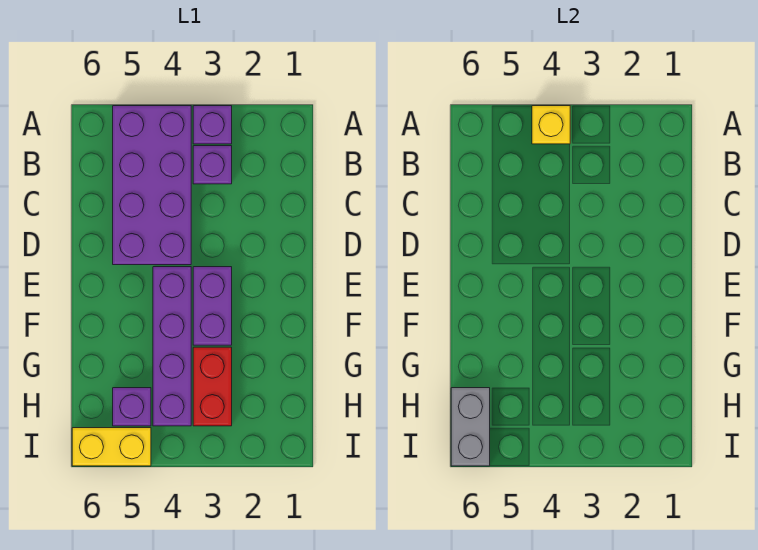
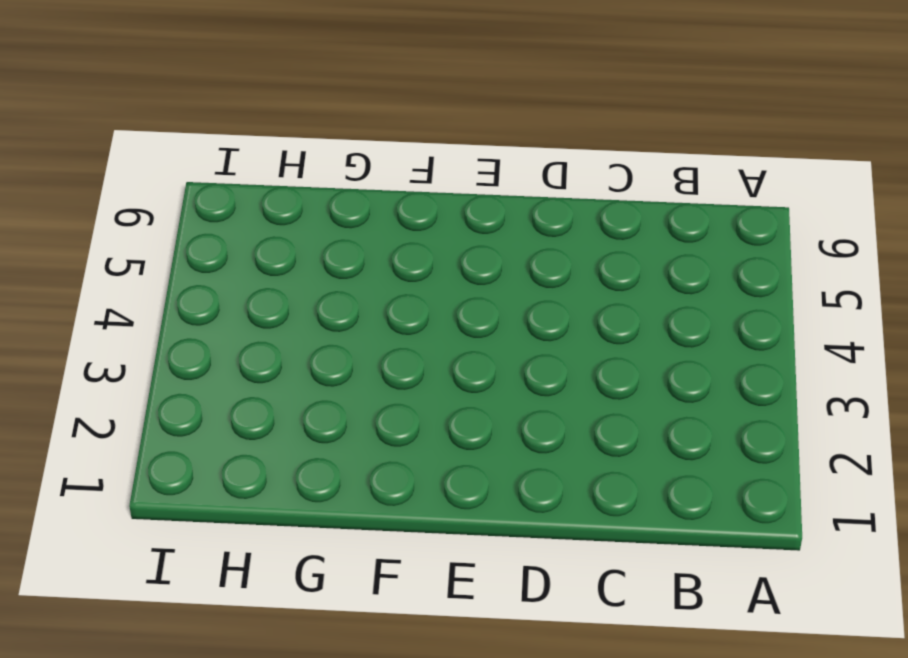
none -> purple brick A3 level 1
none -> purple brick A4:D5 level 1

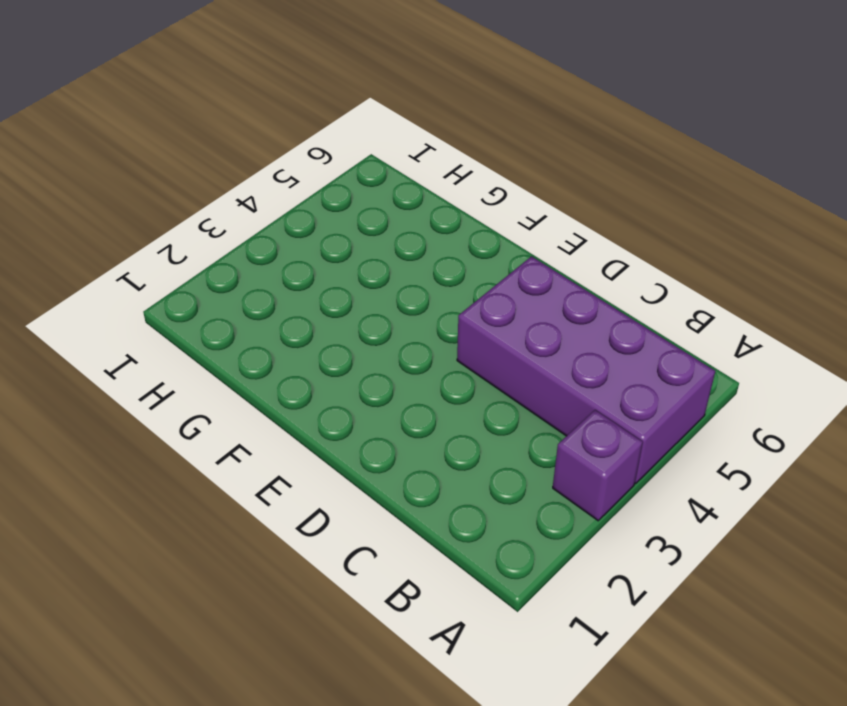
none -> purple brick B3 level 1
none -> purple brick E3:F3 level 1

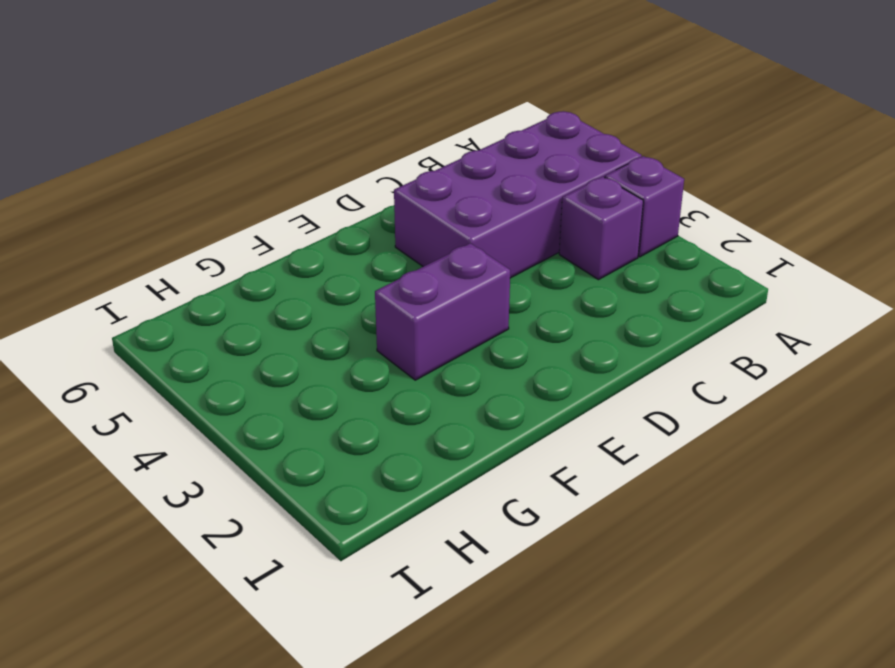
none -> purple brick E4:H4 level 1
none -> red brick G3:H3 level 1

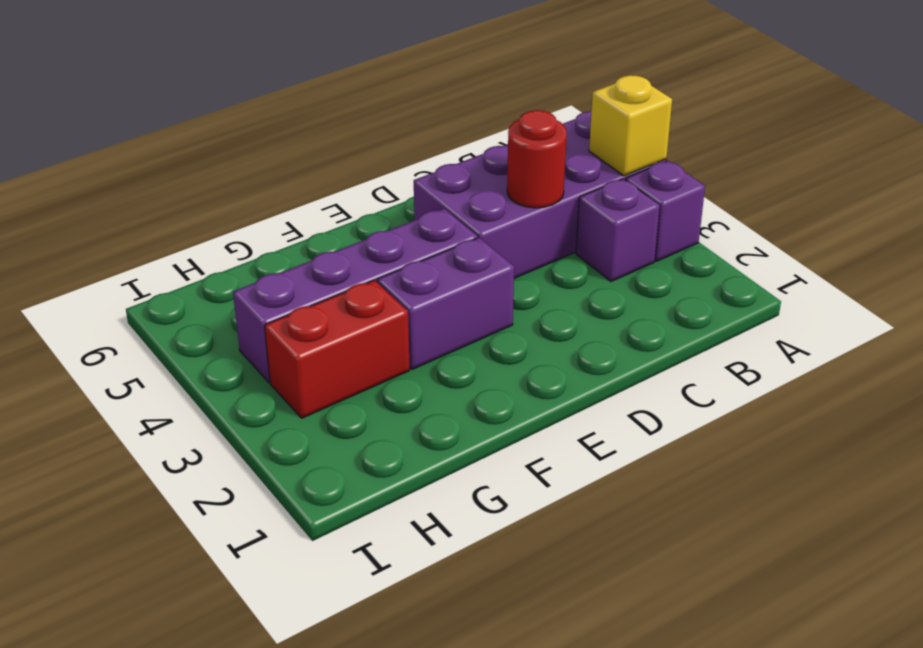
red round brick C4 level 2 -> none
none -> purple brick H5 level 1
none -> yellow brick I5:I6 level 1

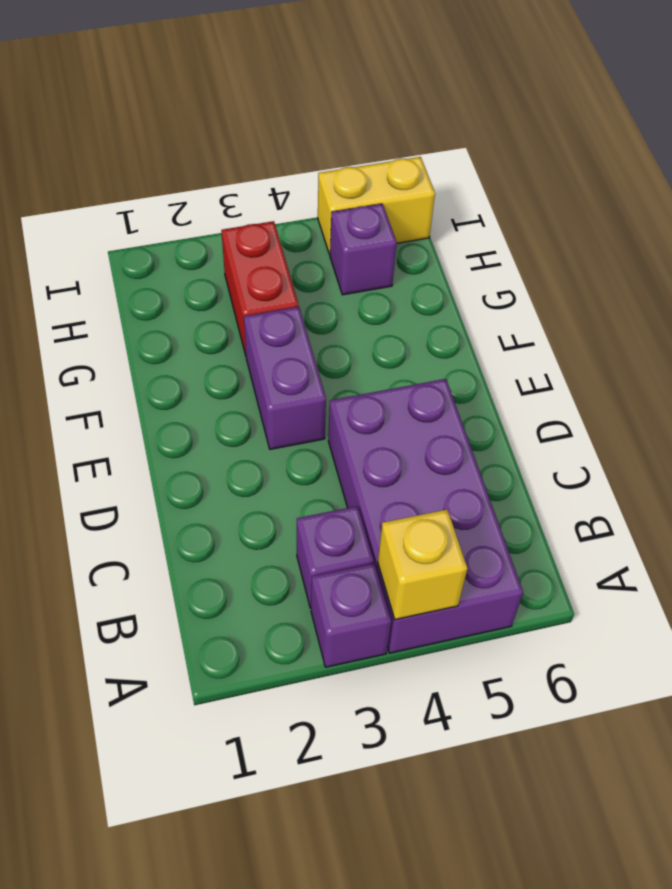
none -> purple brick E4:H4 level 1
none -> grey brick H6:I6 level 2

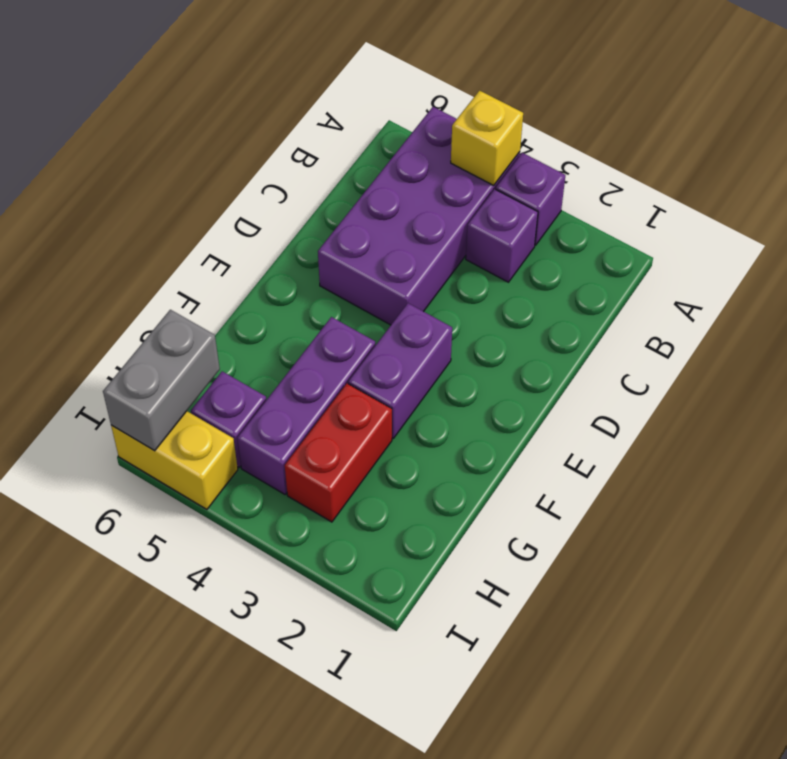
purple brick F4:H4 level 1 -> purple brick E4:H4 level 1

